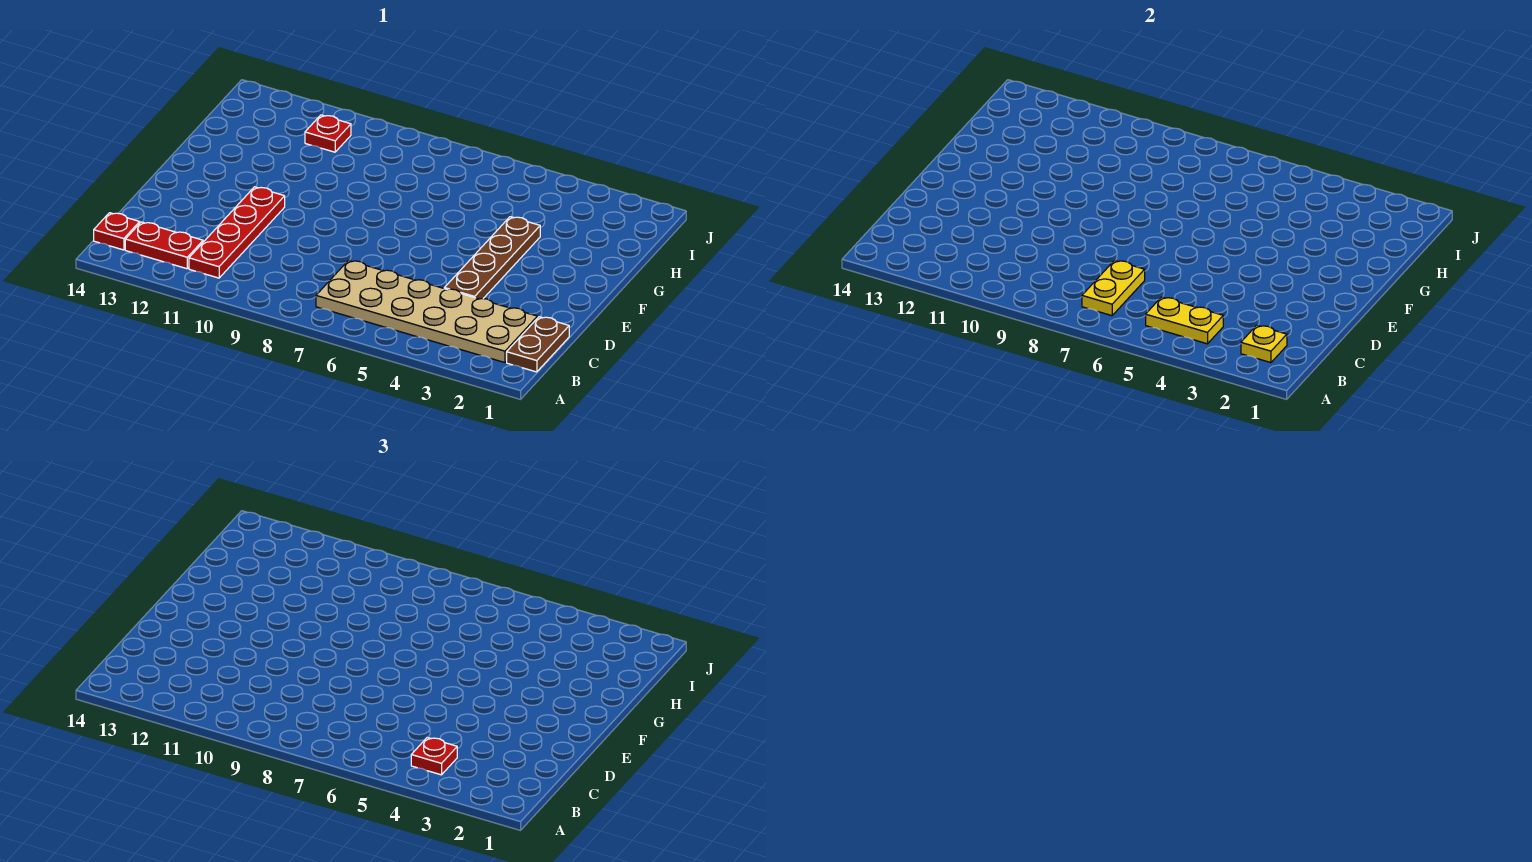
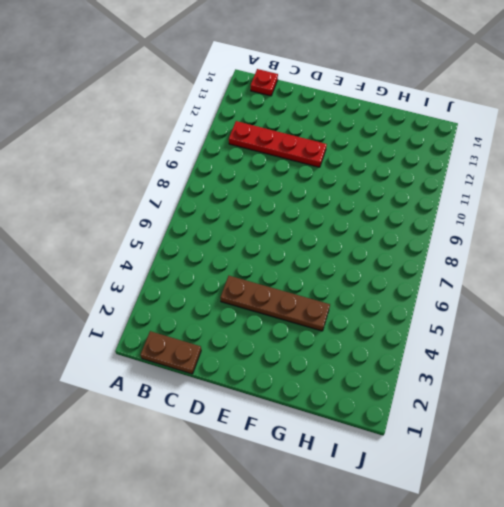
none -> tan plate B2:C7 level 1
none -> red plate B12:B13 level 1

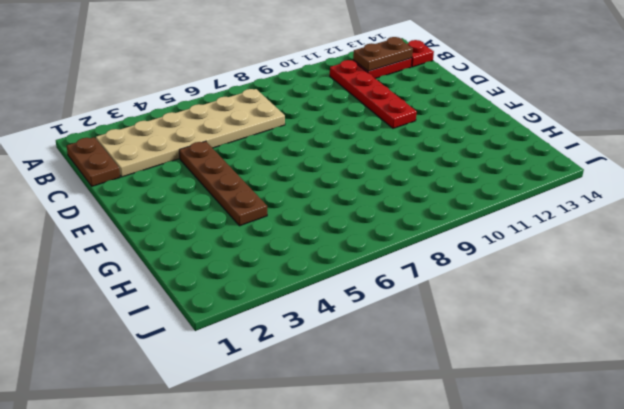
brown plate B12:B13 level 2 -> none
none -> red plate I11 level 1
none -> yellow plate B2 level 2

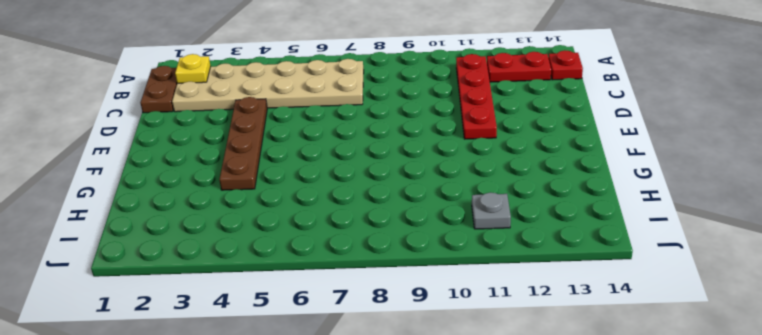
grey plate I11 level 1 -> red plate I11 level 1
none -> yellow plate B4:B5 level 2
none -> yellow plate B7:C7 level 2

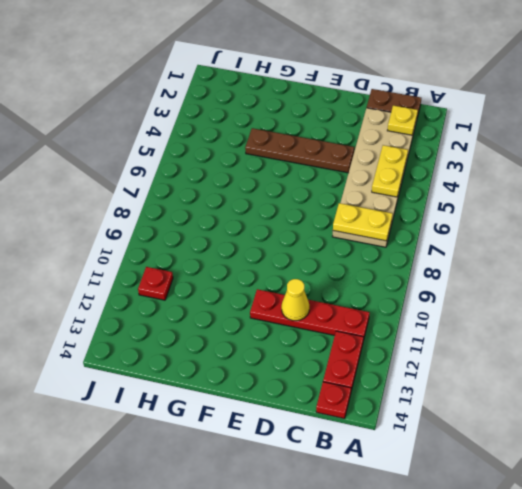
yellow cone D11 level 2 -> none
none -> red plate B4 level 3

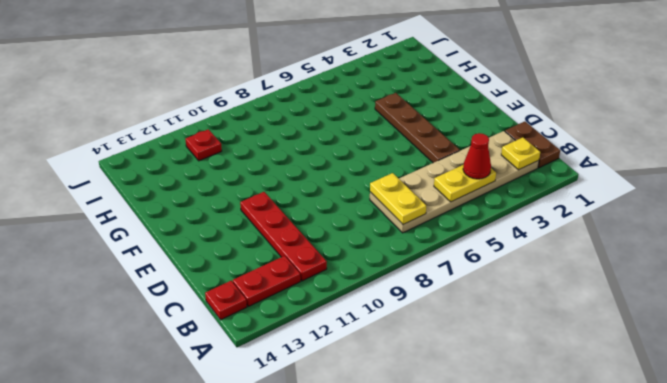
red cone B4 level 3 -> red plate B4 level 3

